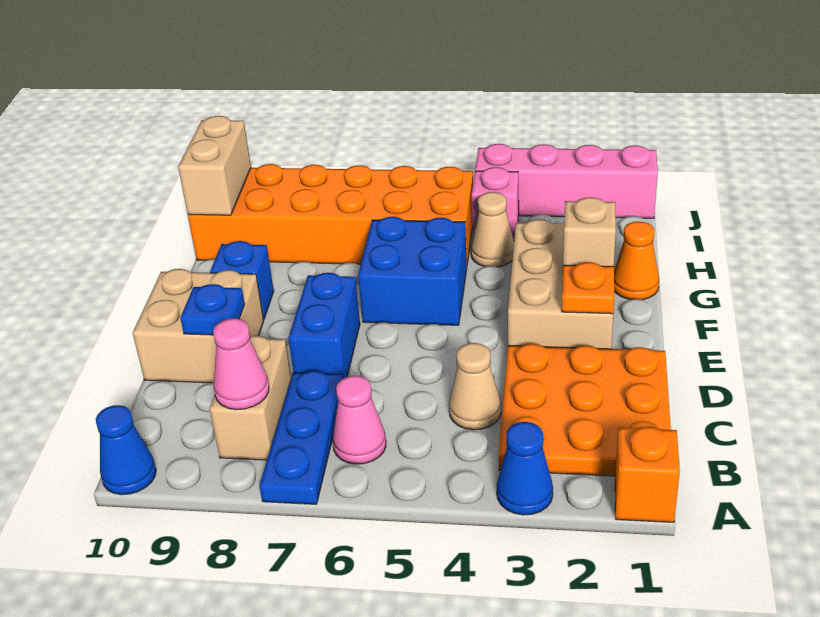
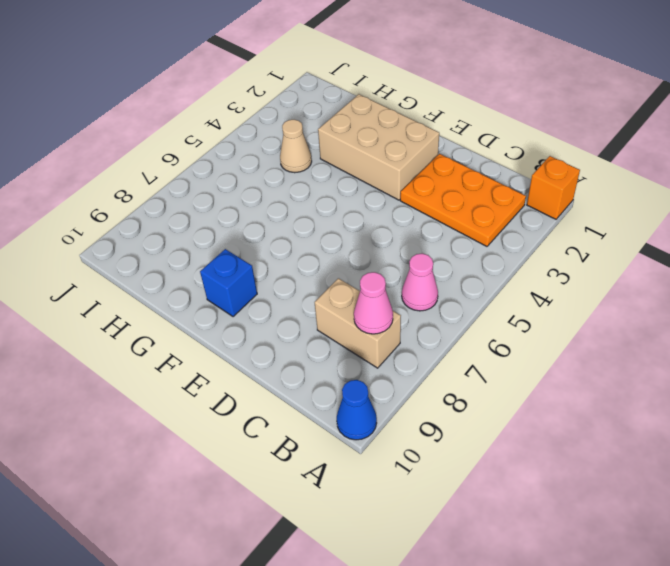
orange plate B2:D3 level 1 -> orange plate B1:D3 level 1
none -> blue cone A3 level 1
none -> blue plate A7:C7 level 1
none -> tan cone C4 level 1

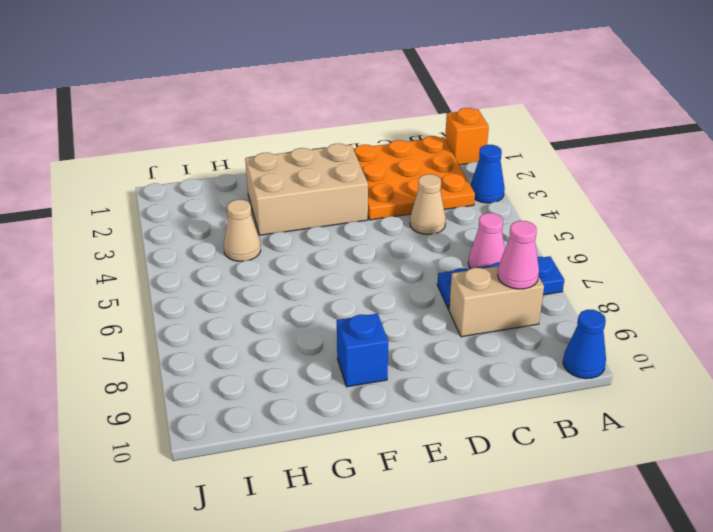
none -> blue brick D7:E7 level 1
none -> tan brick D9:E10 level 1
none -> blue brick F5:G6 level 1

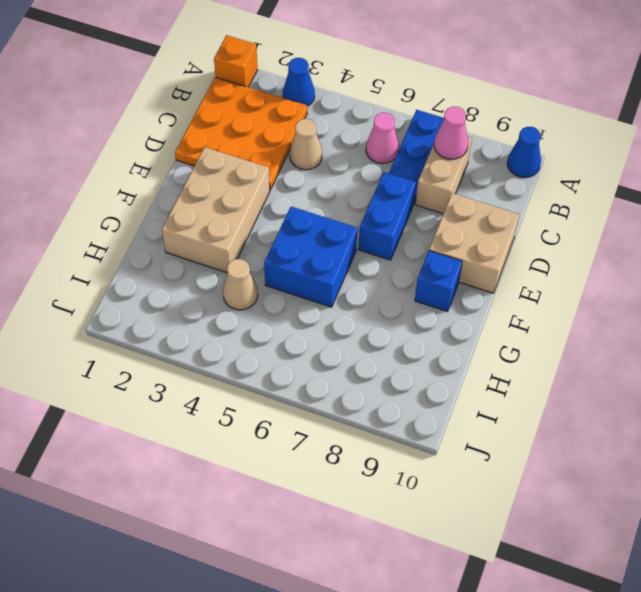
none -> orange cone G1 level 1
none -> orange brick H5:I10 level 1
none -> pink brick I4 level 1

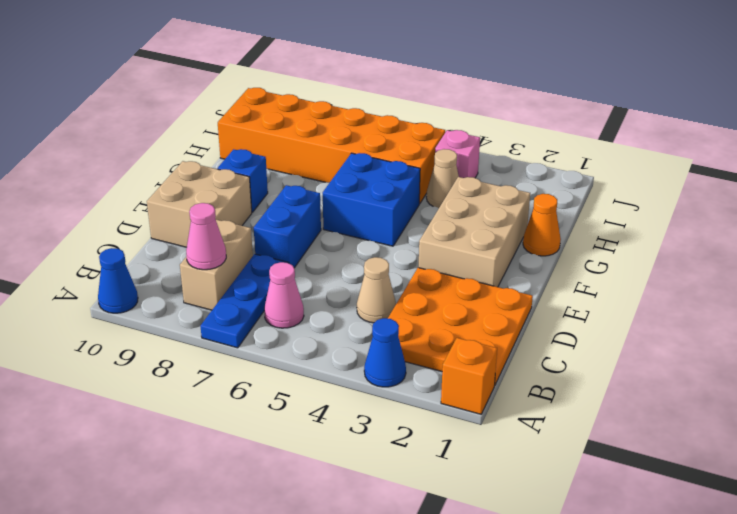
none -> pink brick J1:J4 level 1
none -> blue plate D9 level 2
none -> orange plate E2 level 2

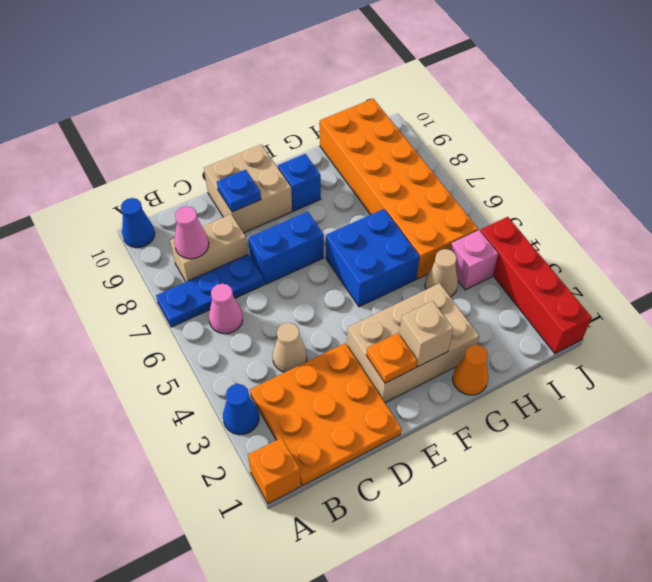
red brick J1:J4 level 1 -> pink brick J1:J4 level 1
none -> tan brick H10:I10 level 2

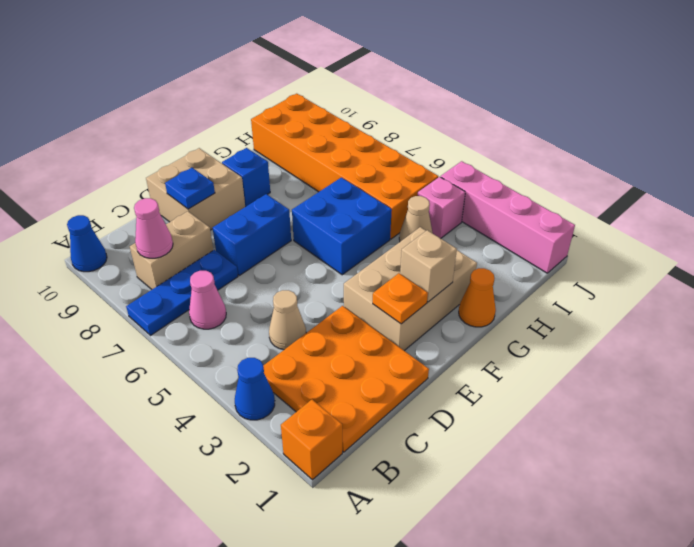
none -> tan brick H10:I10 level 2

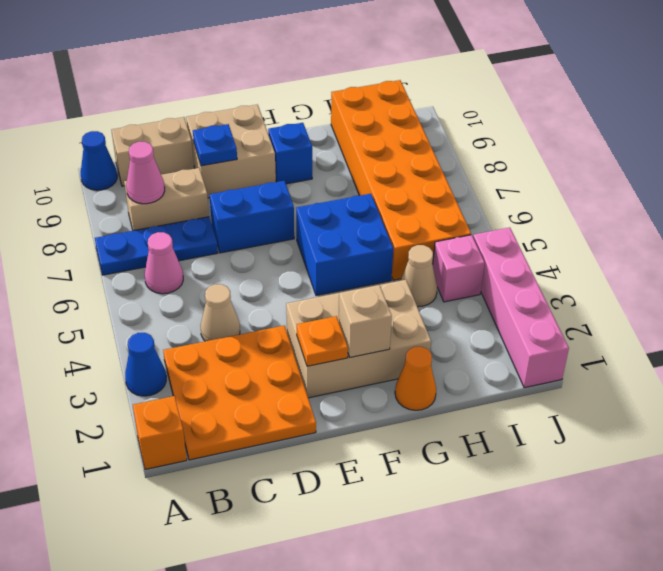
tan brick B10:C10 level 1 -> tan brick H10:I10 level 2

